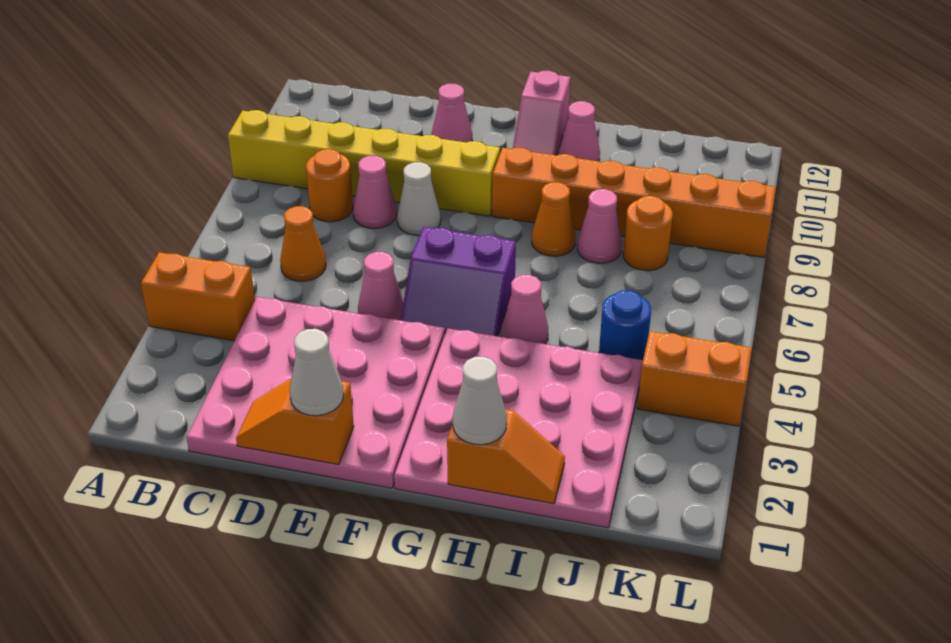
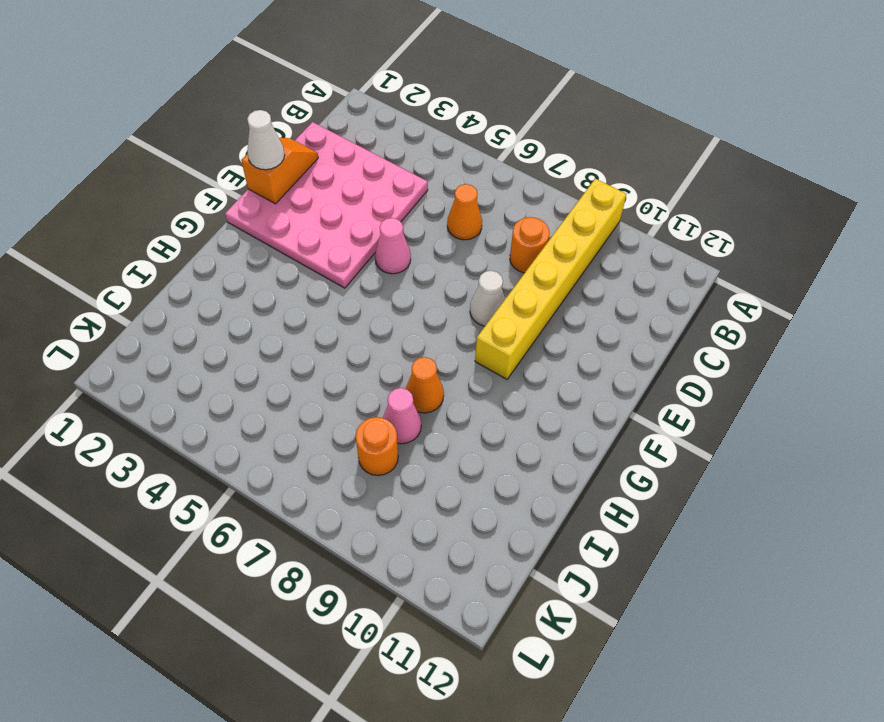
none -> orange brick A4:B4 level 1
none -> pink cone D8 level 1
none -> pink cone E11 level 1

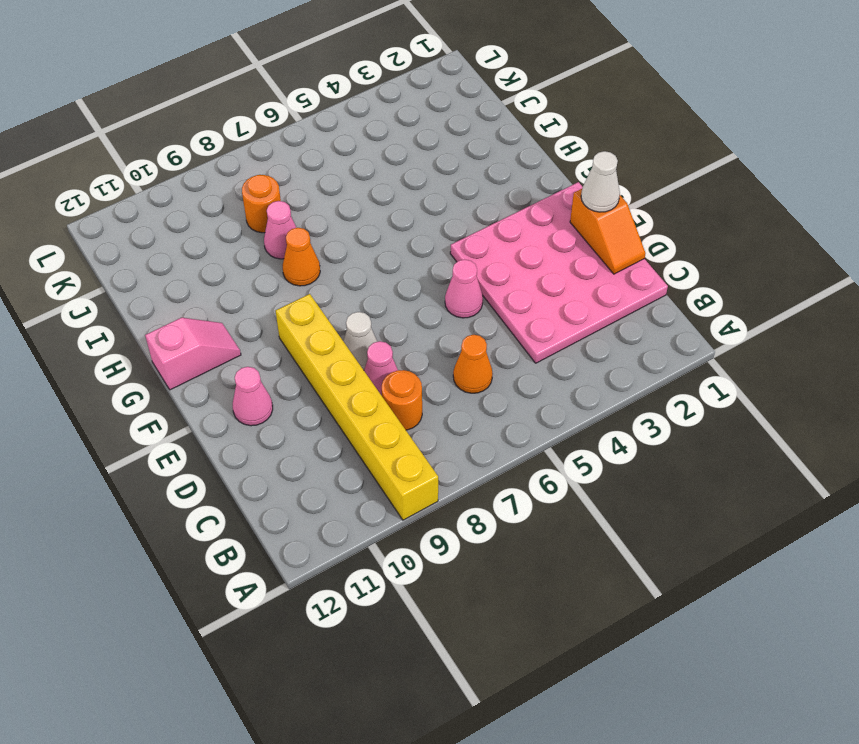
none -> orange brick A4:B4 level 1
none -> purple slope F5:G6 level 1 top 6
none -> pink plate G1:J4 level 1

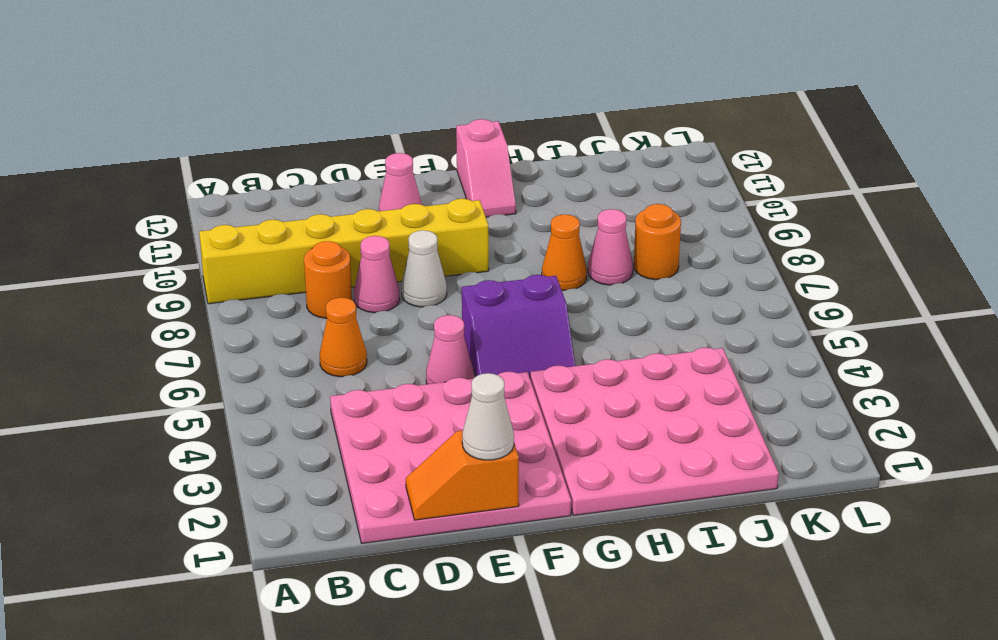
none -> orange brick A4:B4 level 1
none -> orange brick G9:L9 level 1
none -> pink cone H5 level 1

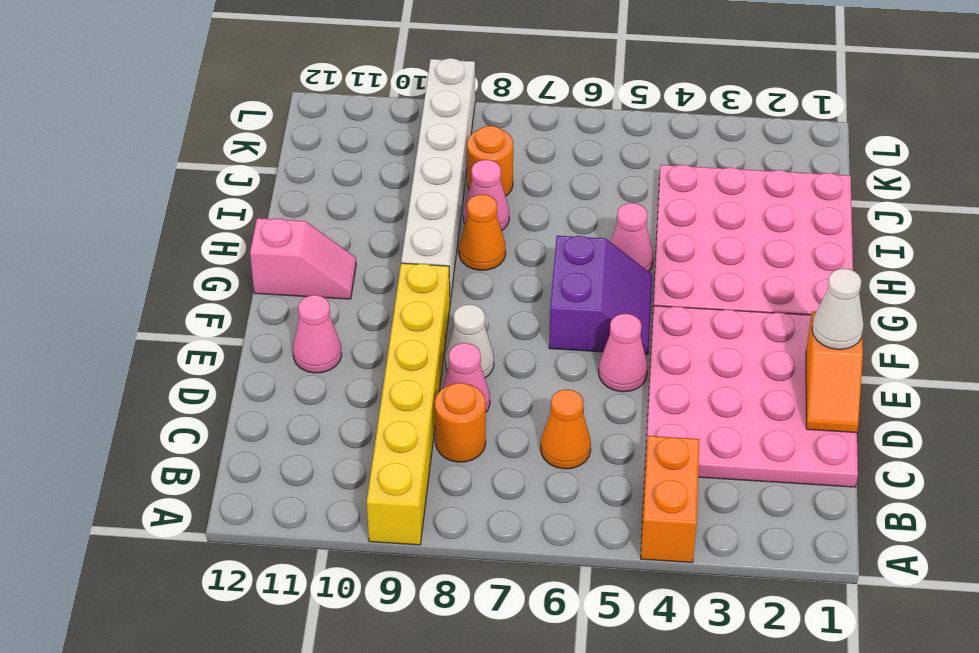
white brick G9:L9 level 1 -> orange brick G9:L9 level 1
none -> pink cone H11 level 1
none -> blue round brick J5 level 1
none -> orange brick K4:L4 level 1

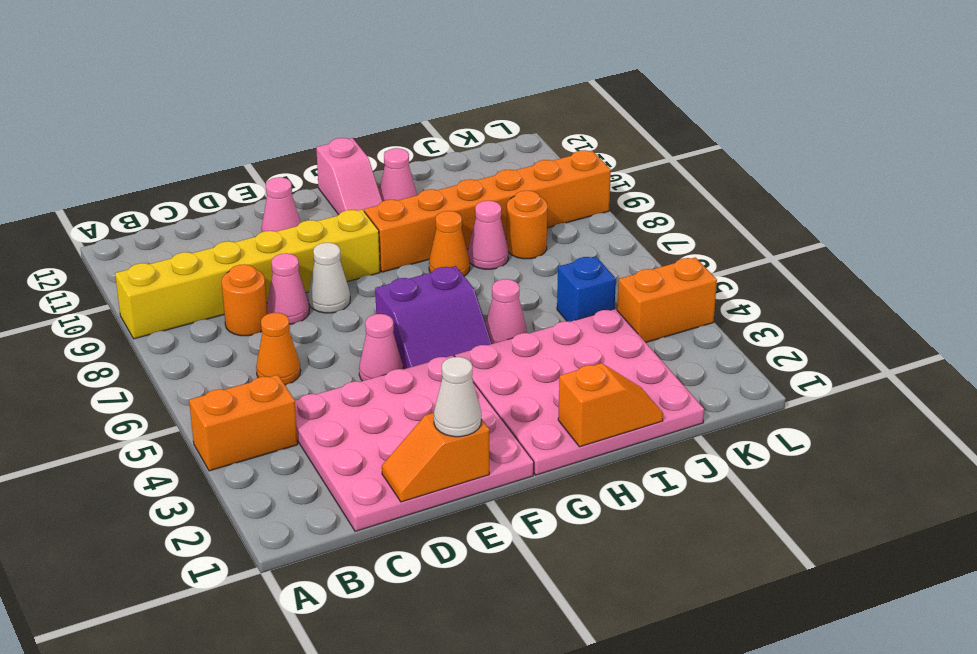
blue brick J5 level 1 -> blue round brick J5 level 1
none -> white cone H1 level 3

